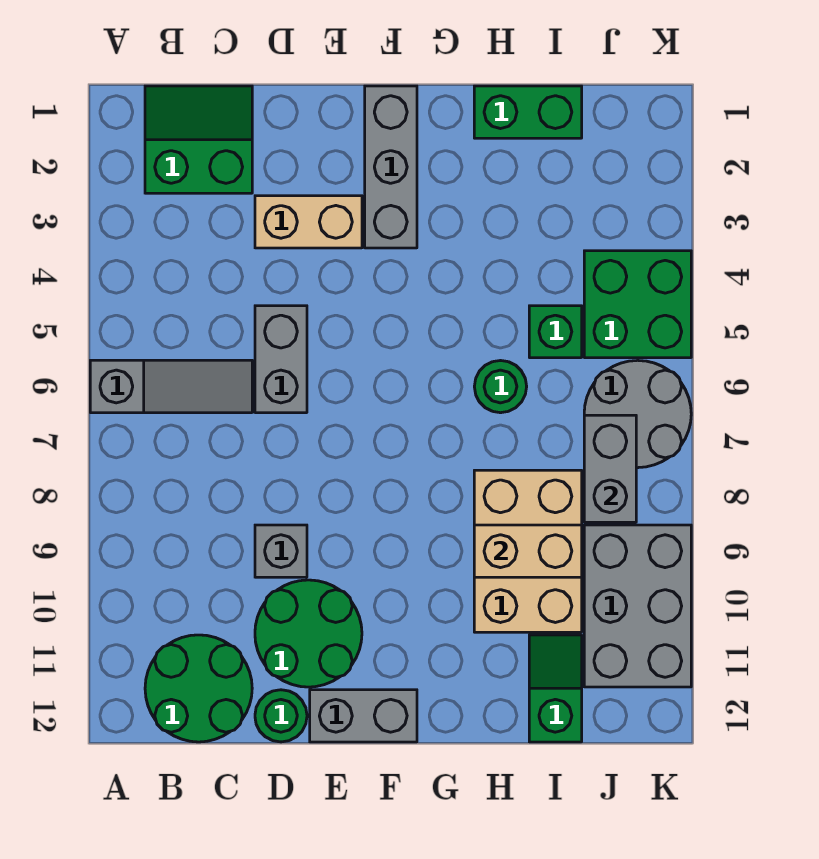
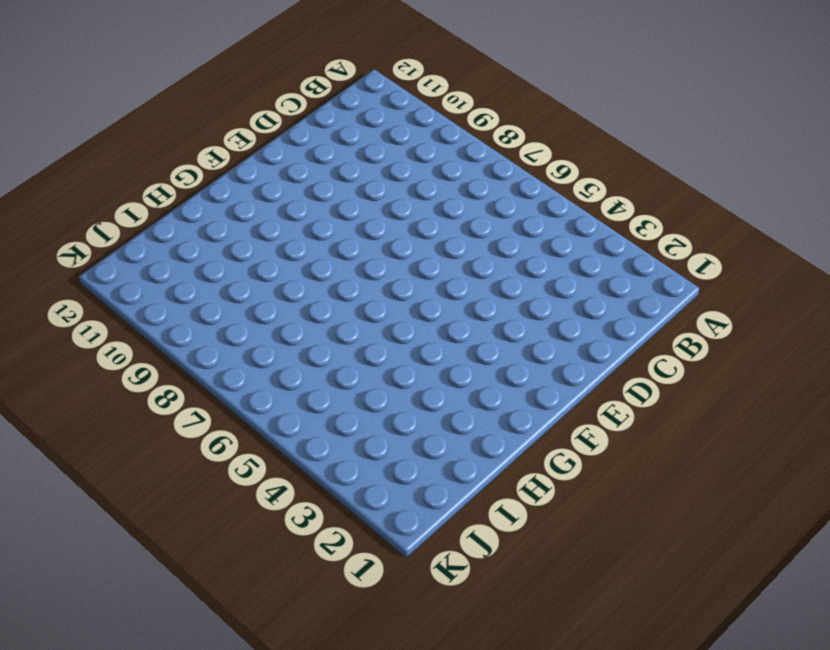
none -> grey slope A6:C6 level 1 top A
none -> green slope B1:C2 level 1 top 2
none -> green round brick B11:C12 level 1

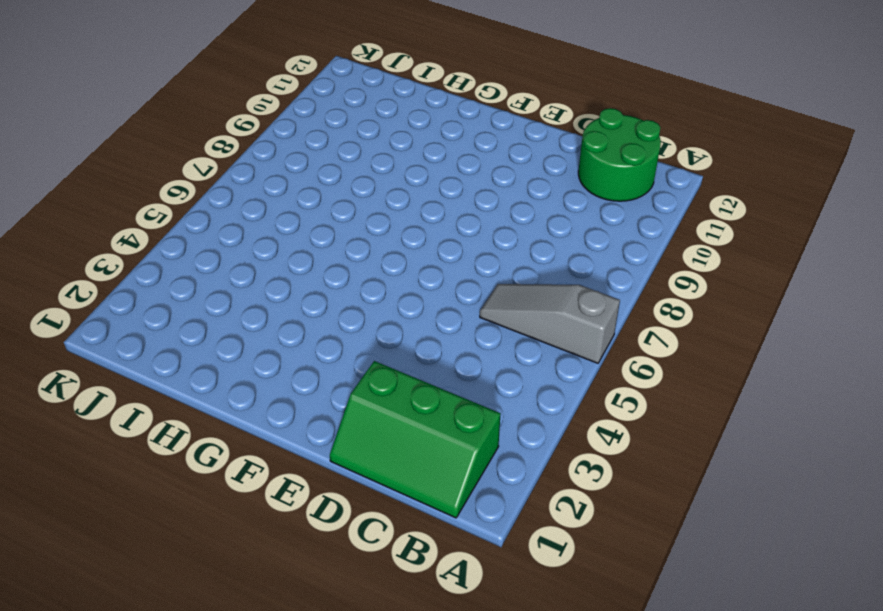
green slope B1:D2 level 1 top 2 -> green slope B1:C2 level 1 top 2
none -> tan brick D3:E3 level 1
none -> grey brick D5:D6 level 1
none -> grey brick D9 level 1

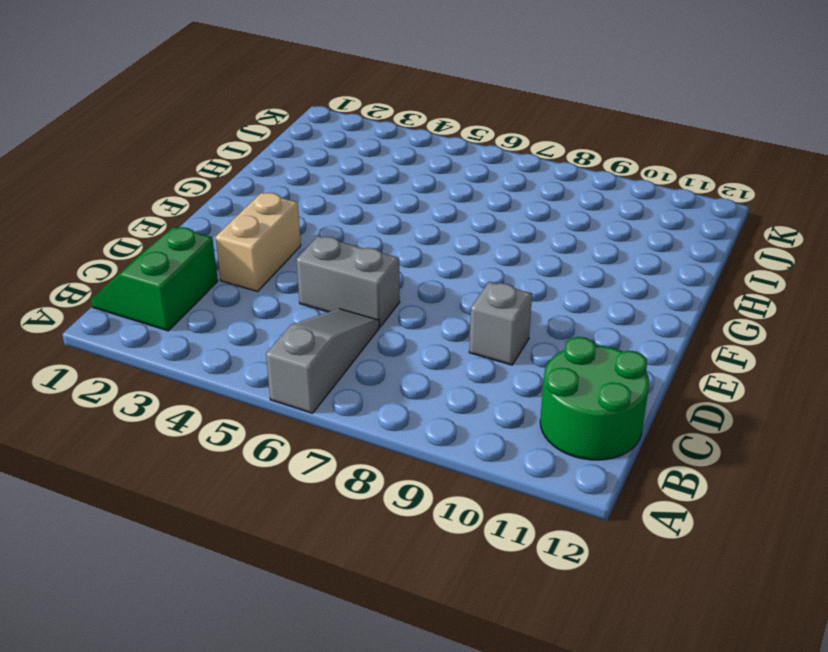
none -> green round brick D10:E11 level 1
none -> green round brick D12 level 1
none -> grey brick E12:F12 level 1

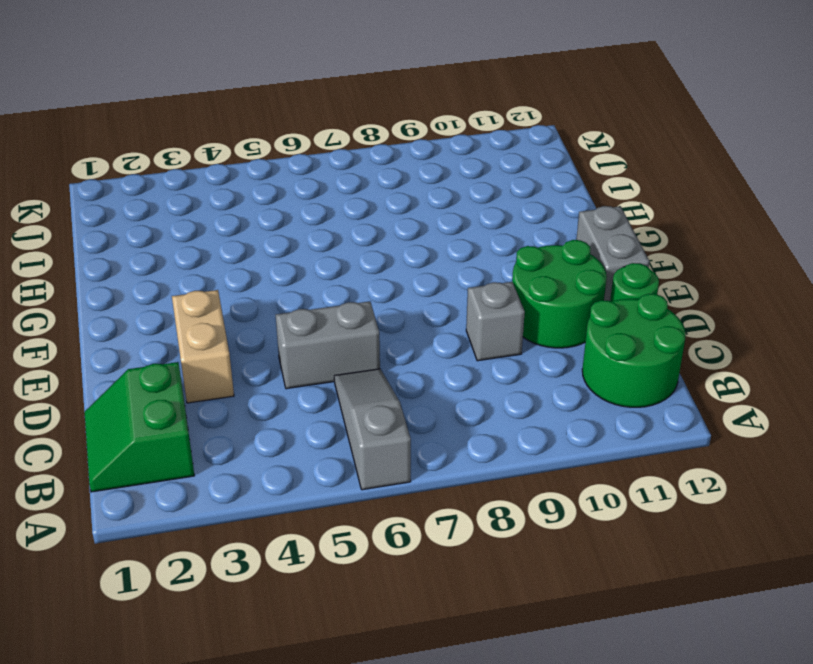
none -> grey brick F1:F3 level 1
none -> green brick H1:I1 level 1
none -> green round brick H6 level 1

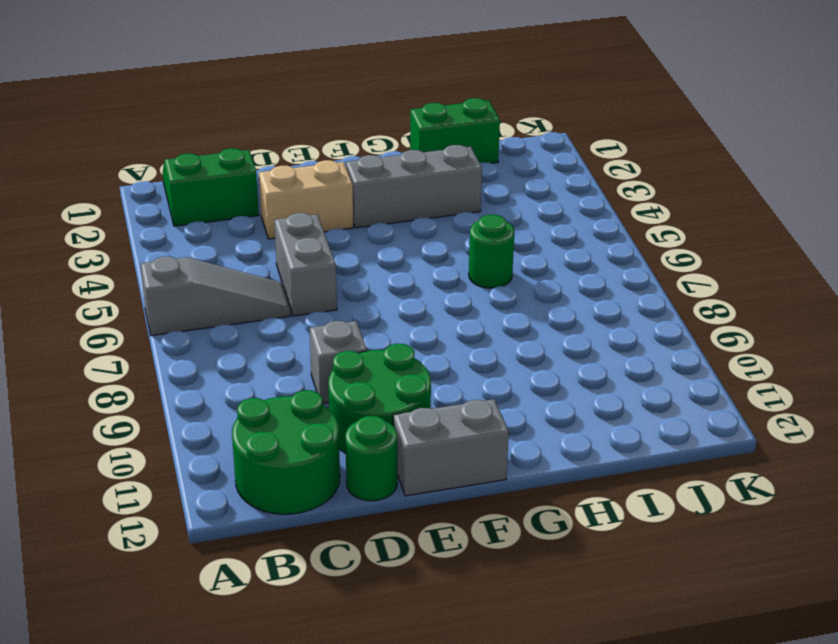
grey brick F3:H3 level 1 -> grey brick F1:F3 level 1
none -> tan brick H8:I10 level 1
none -> green brick I5 level 1
none -> green slope I11:I12 level 1 top 12

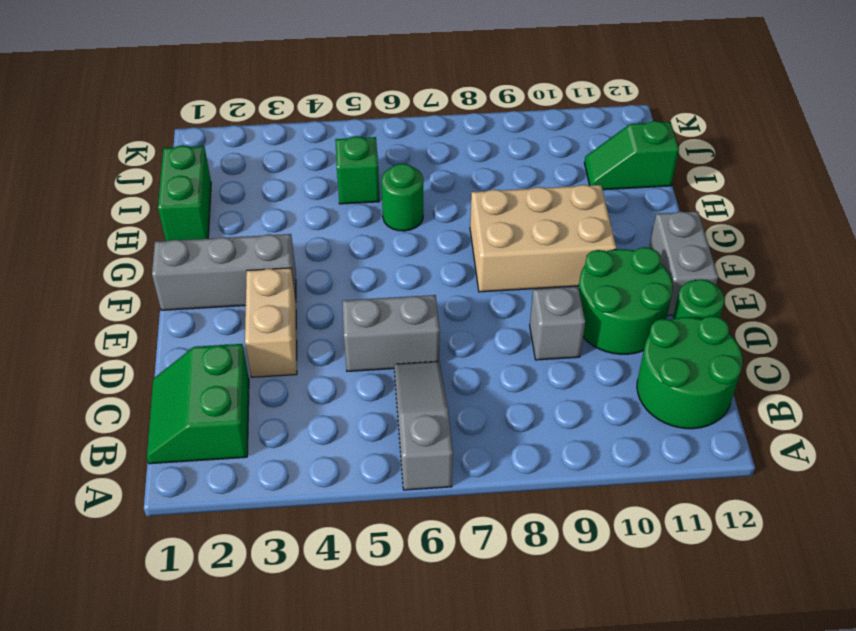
tan brick F8:G10 level 1 -> tan brick H8:I10 level 1
none -> green brick J4:K5 level 1
none -> grey round brick J6:K7 level 1
none -> grey brick J9:K11 level 1

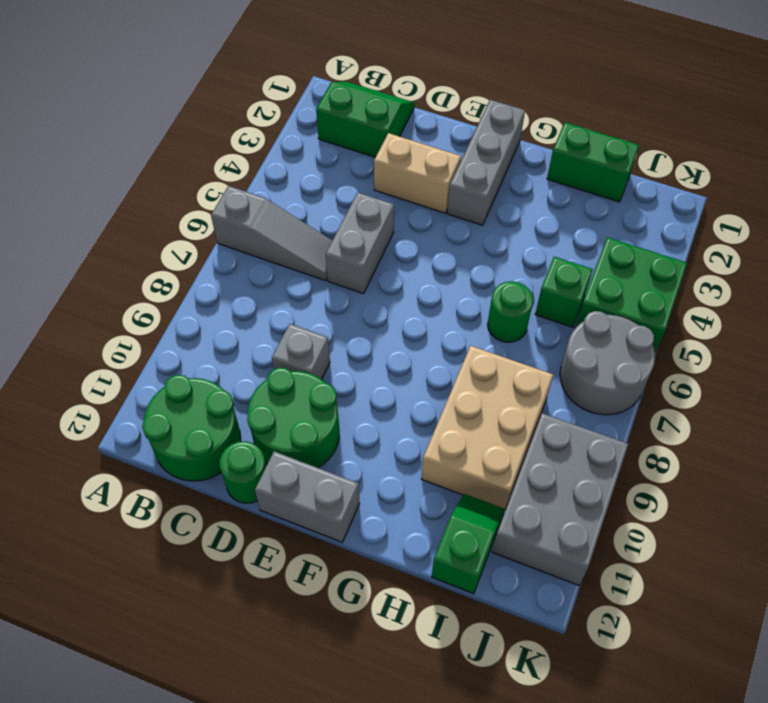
none -> tan brick H9:I9 level 2
none -> grey brick J7:J8 level 2

